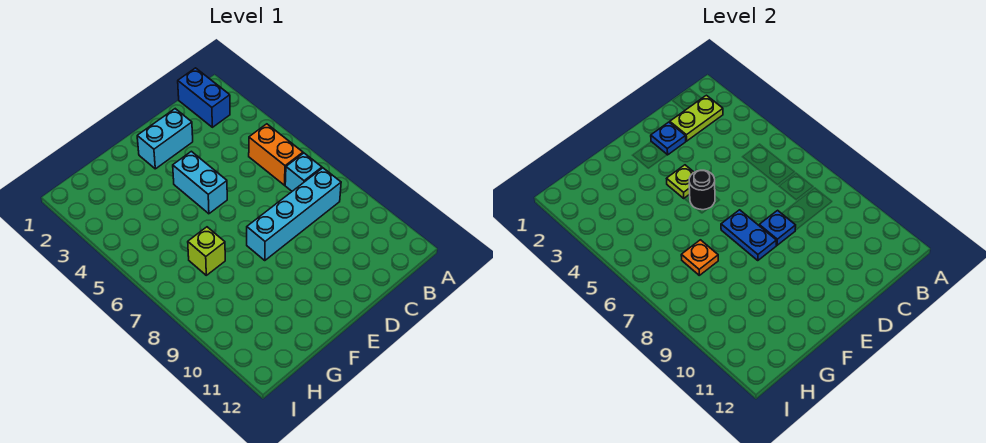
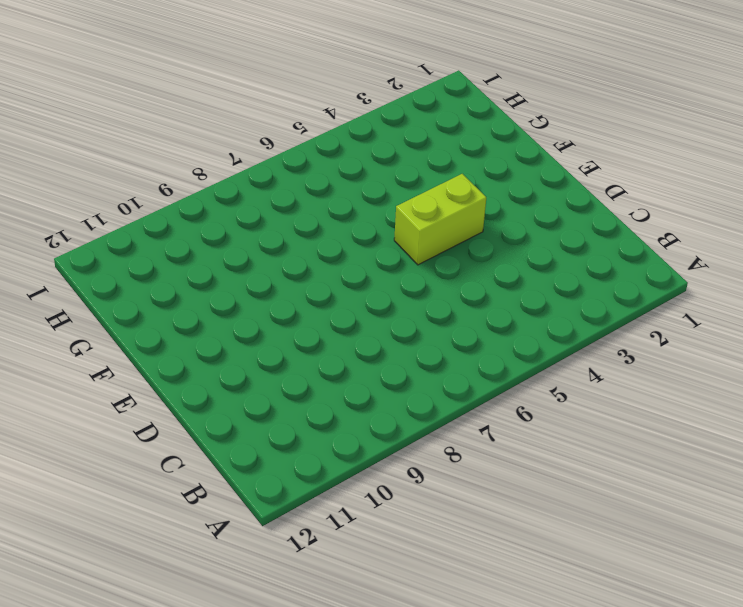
lime brick E4:E5 level 1 -> cyan brick E4:E5 level 1
none -> blue brick B1:B2 level 1
none -> orange brick B5:B6 level 1
none -> cyan brick B7 level 1

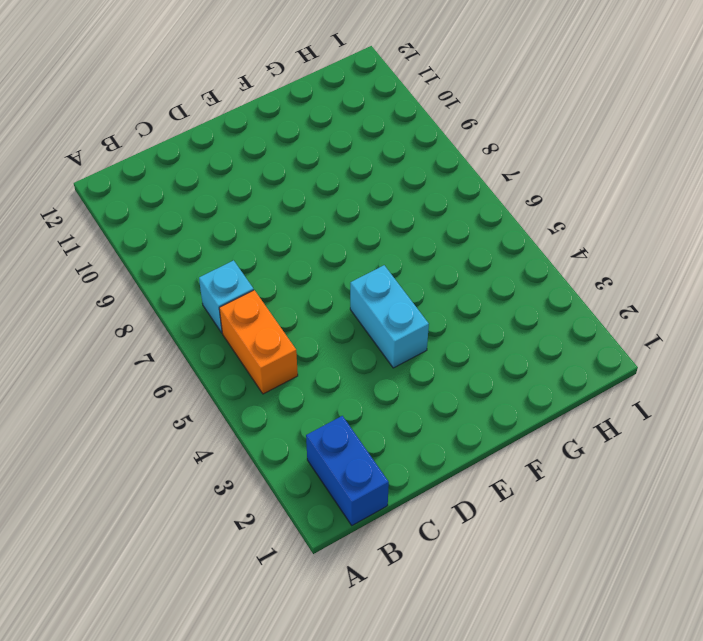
none -> cyan brick B8:E8 level 1
none -> cyan brick D2:E2 level 1
none -> lime brick G7 level 1

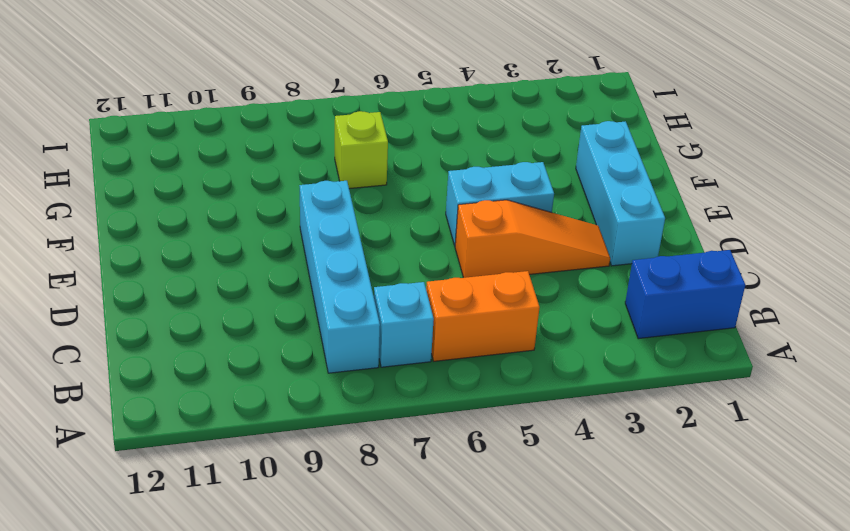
cyan brick D2:F2 level 1 -> cyan brick D2:E2 level 1
orange slope D3:D5 level 1 top 5 -> none
none -> lime plate B2:C2 level 2
none -> blue plate D2 level 2
none -> blue plate D8 level 2

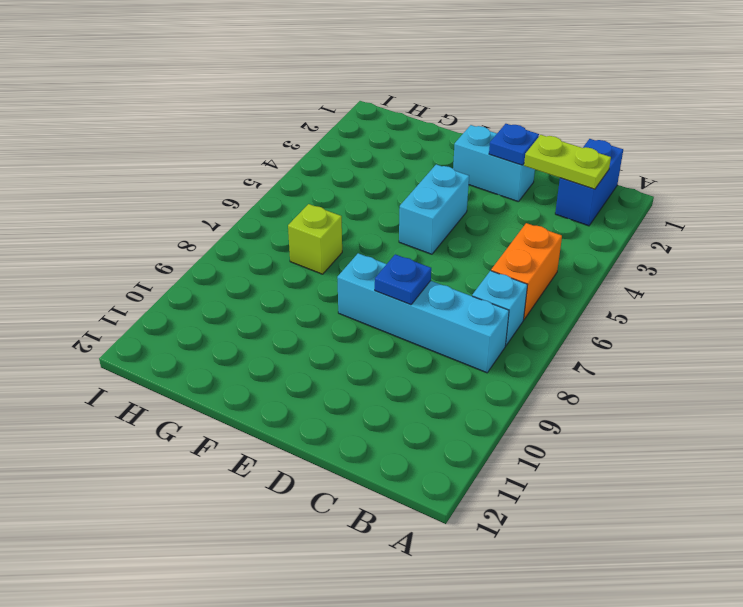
none -> lime plate E4 level 2
none -> black round brick E5 level 2
none -> blue plate E7:E8 level 2

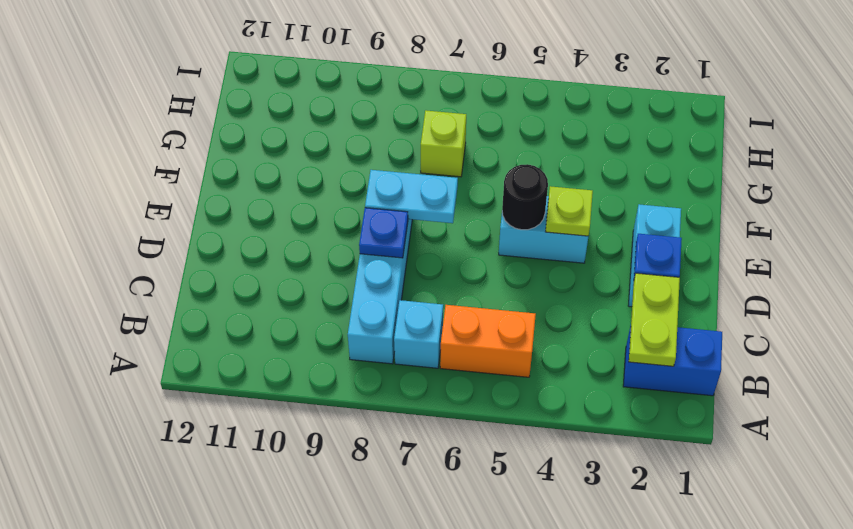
cyan plate E7:E8 level 2 -> blue plate E7:E8 level 2
none -> orange plate G7 level 2

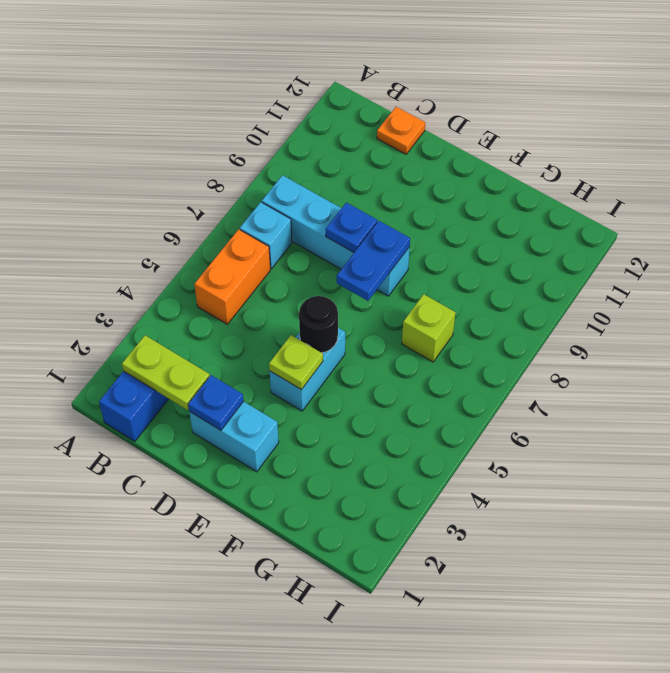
orange plate C12 level 1 -> orange plate G7 level 2

